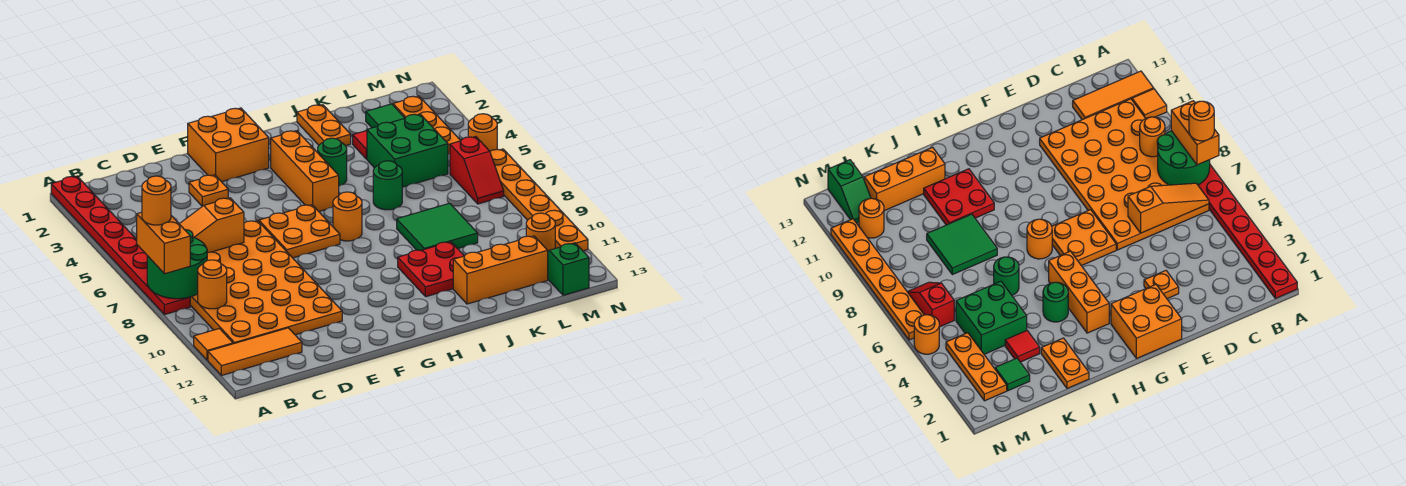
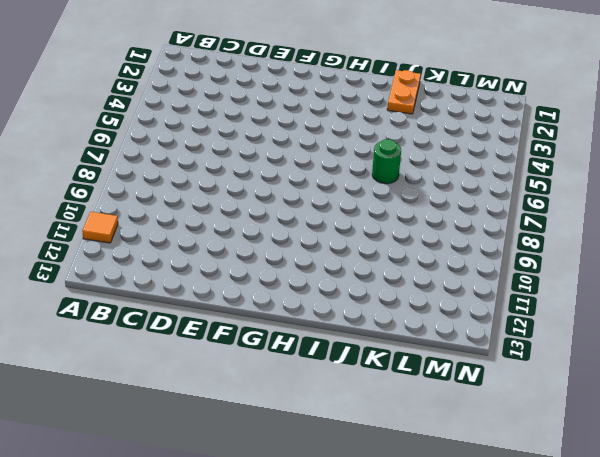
none -> red plate A1:A8 level 1
none -> orange tile A12:C12 level 1
none -> orange plate B6:E11 level 1

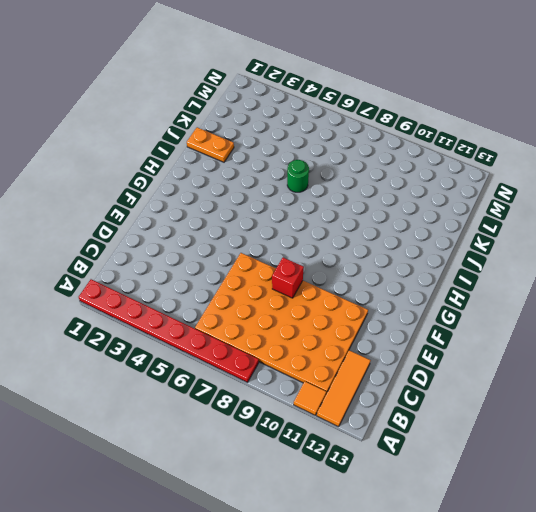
red brick E8 level 2 -> none
none -> orange plate E3 level 1
none -> orange brick F1:G2 level 1
none -> orange plate F6:G7 level 1

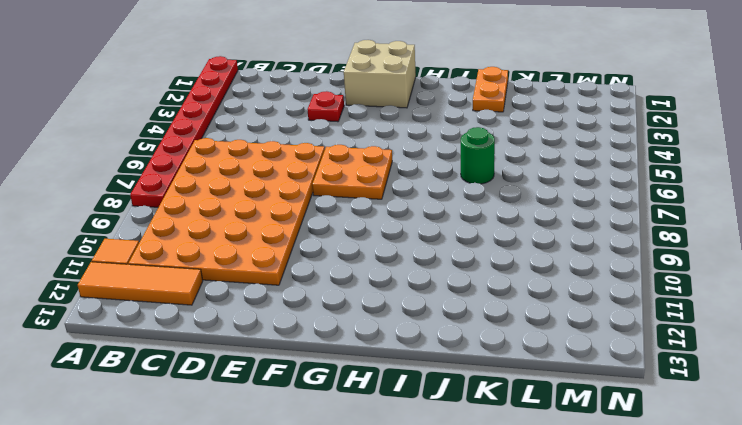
red plate E3 level 1 -> orange plate E3 level 1
tan brick F1:G2 level 1 -> orange brick F1:G2 level 1
none -> orange brick H3:H5 level 1
none -> orange round brick H7 level 1
none -> green round brick I4 level 1

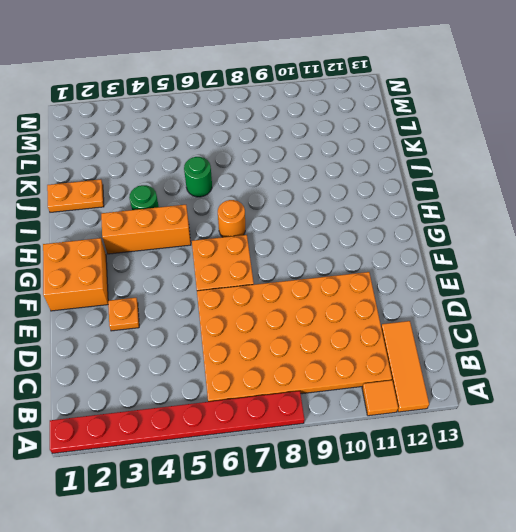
none -> red plate I10:J11 level 1
none -> green tile J8:K9 level 1
none -> orange brick J12:L12 level 1

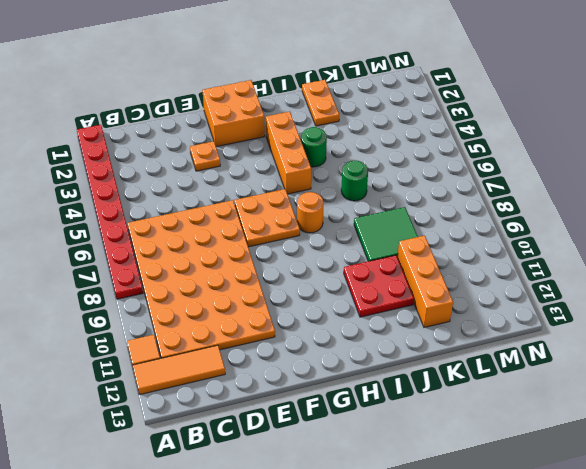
orange brick K10:K12 level 1 -> orange brick J12:L12 level 1
none -> red tile K3 level 1
none -> green brick K4:L5 level 1
none -> green tile L2 level 1

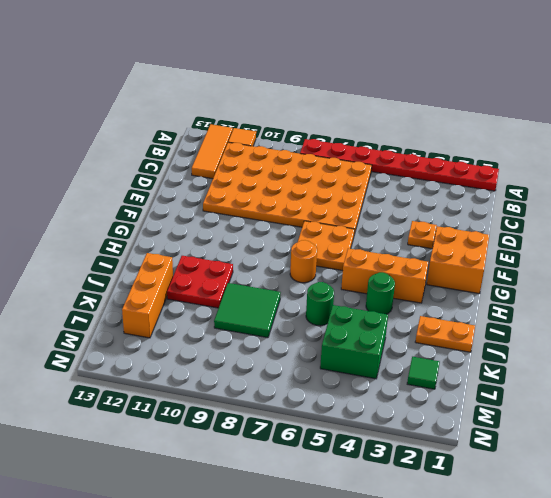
none -> red tile K3 level 1
none -> orange plate M2:M4 level 1
none -> red slope M6:M7 level 1 top 6

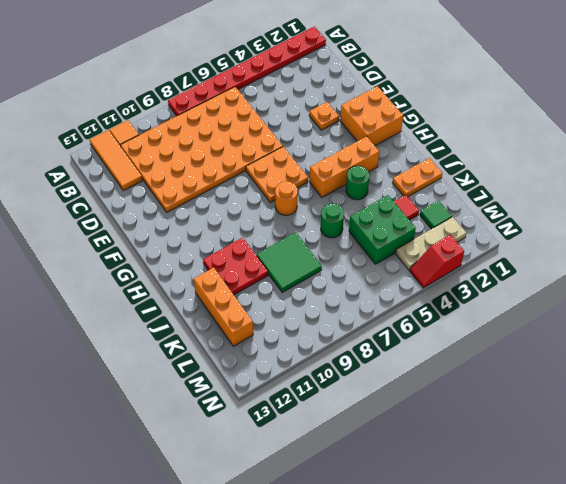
tan plate M2:M4 level 1 -> orange plate M2:M4 level 1
red slope N3:N4 level 1 top 3 -> red slope M6:M7 level 1 top 6
none -> orange round brick M11 level 1
none -> green slope M12:M13 level 1 top 13
none -> orange round brick N5 level 1

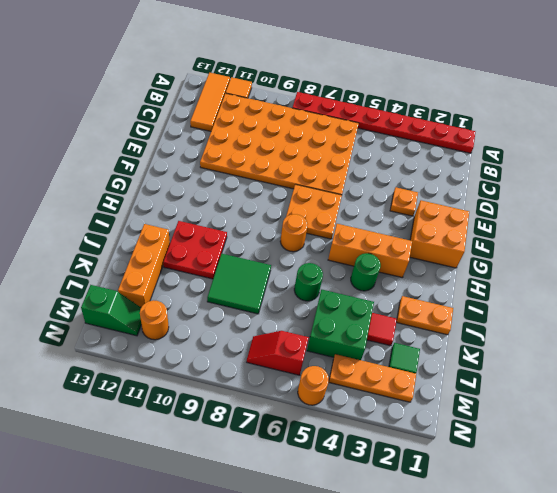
none -> orange plate N6:N11 level 1
none -> green round brick A7:B8 level 2
none -> orange slope B6:D6 level 2 top D

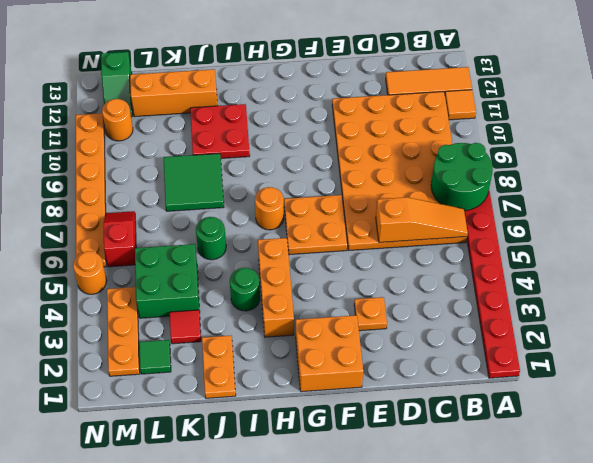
none -> orange round brick B9 level 2
none -> orange brick A7:A8 level 3
none -> orange round brick A7 level 4

